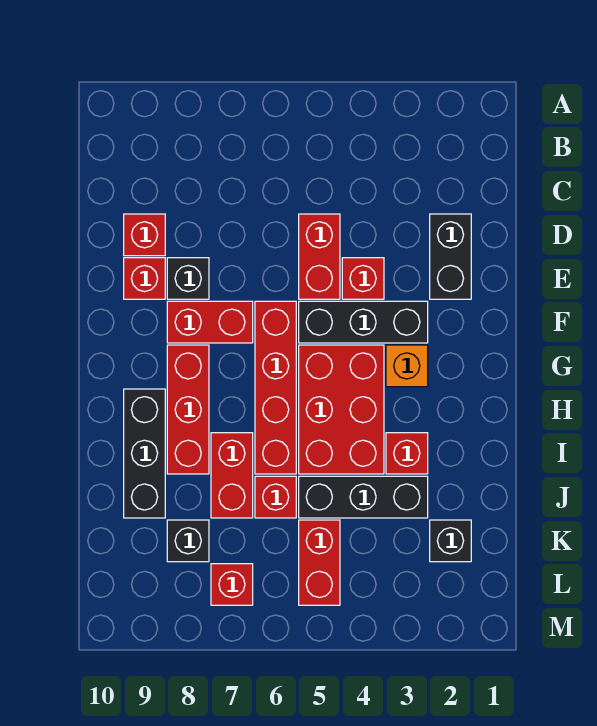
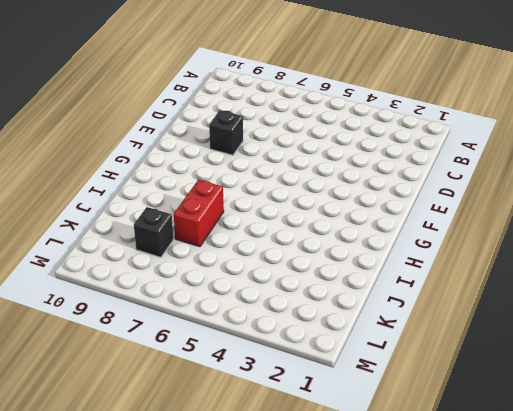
none -> black brick D2:E2 level 1
none -> red brick D5:E5 level 1
none -> red brick D9 level 1

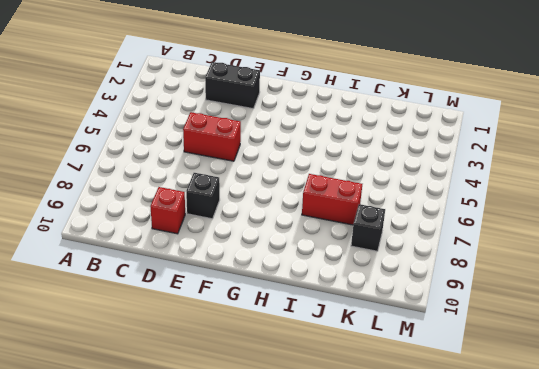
none -> red brick E4 level 1
none -> red brick E9 level 1
none -> black brick F3:F5 level 1

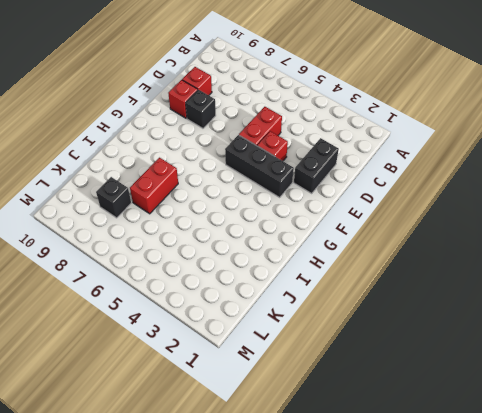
none -> red brick F6:I6 level 1
none -> red brick F7:F8 level 1
none -> orange brick G3 level 1

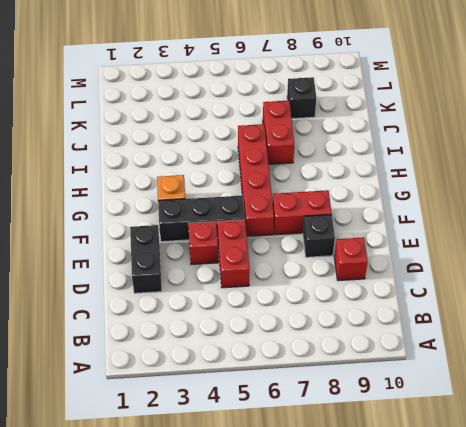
none -> red brick E9 level 1
none -> red brick G4:I5 level 1
none -> red brick G8:I8 level 1

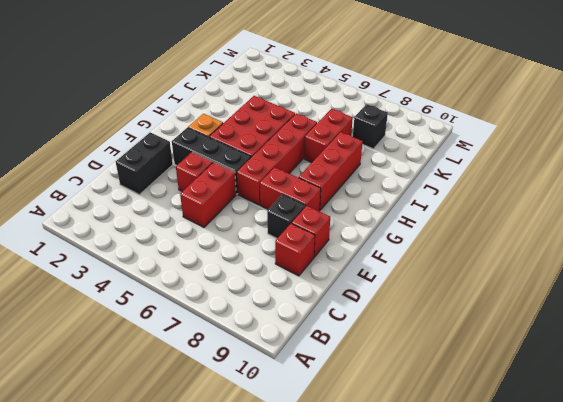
none -> black brick H9:J9 level 1
none -> red brick I3 level 1
none -> black brick J3:J5 level 1

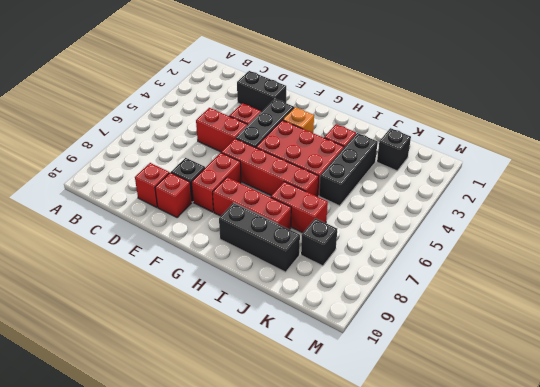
none -> red brick J6 level 1
none -> red brick K5:L5 level 1
none -> red brick L7 level 1

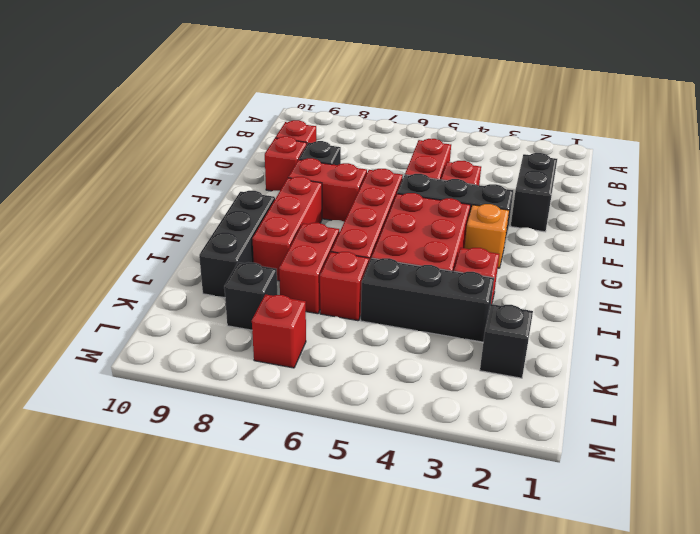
none -> red brick K5:L5 level 1

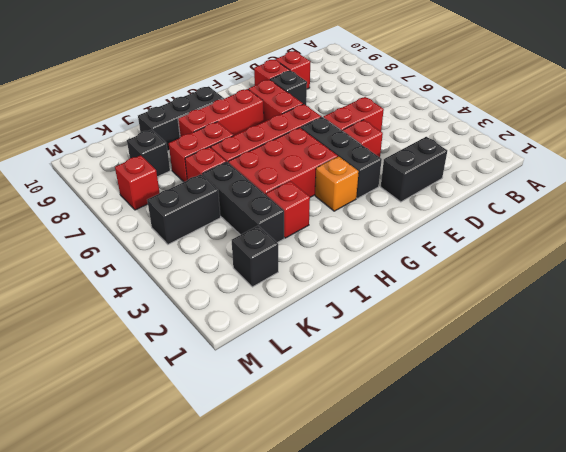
black brick K5:L5 level 1 -> red brick K5:L5 level 1

